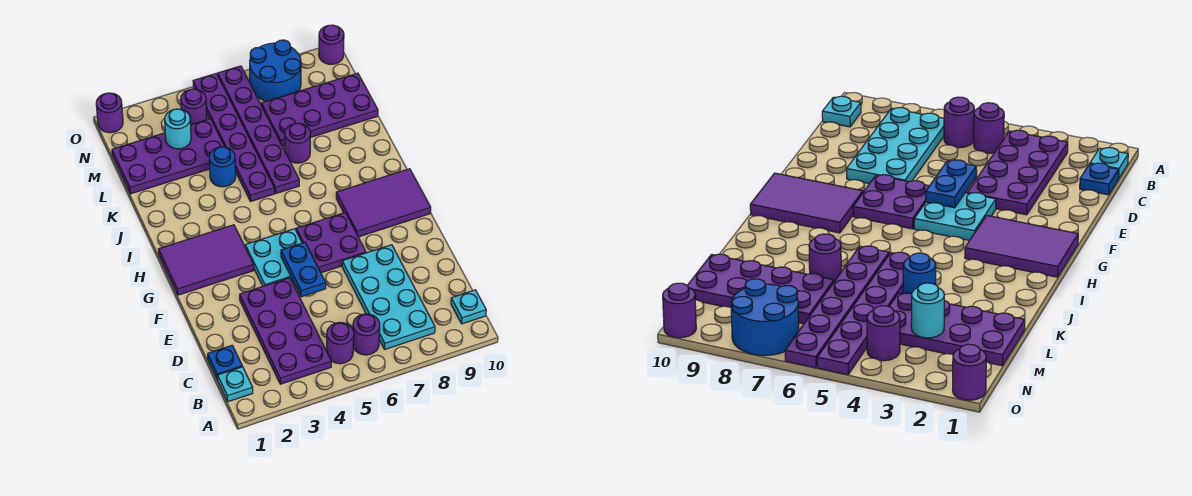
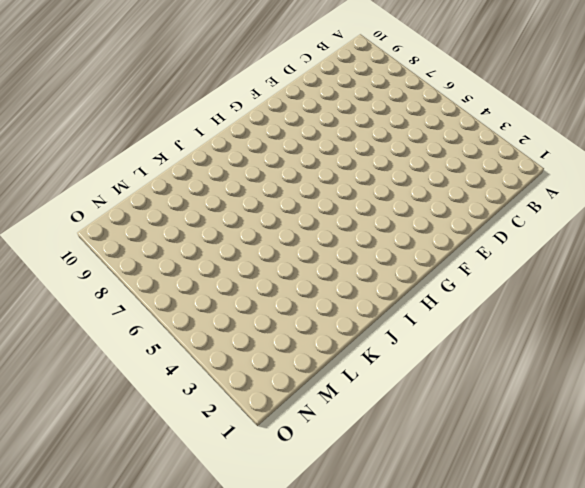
none -> cyan plate B1 level 1
none -> purple plate B3:E4 level 1
none -> purple round brick B5 level 1

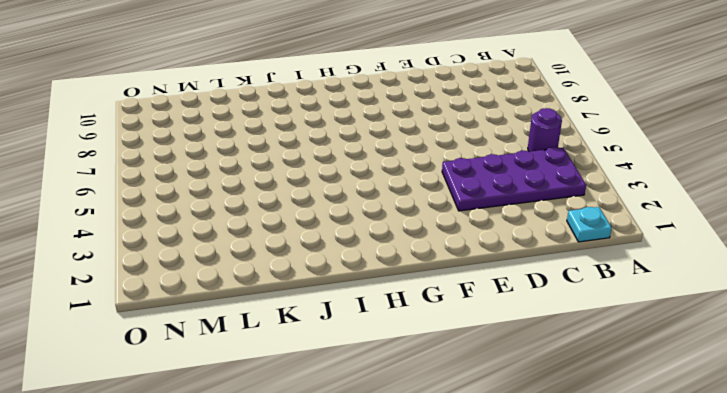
none -> purple round brick B6 level 1
none -> cyan plate B7:E8 level 1
none -> cyan plate B10 level 1

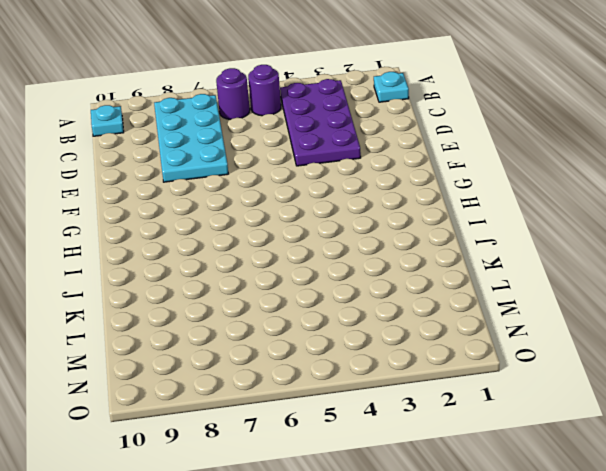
none -> blue plate C1 level 1
none -> cyan plate F4:G5 level 1
none -> purple plate F6:G7 level 1

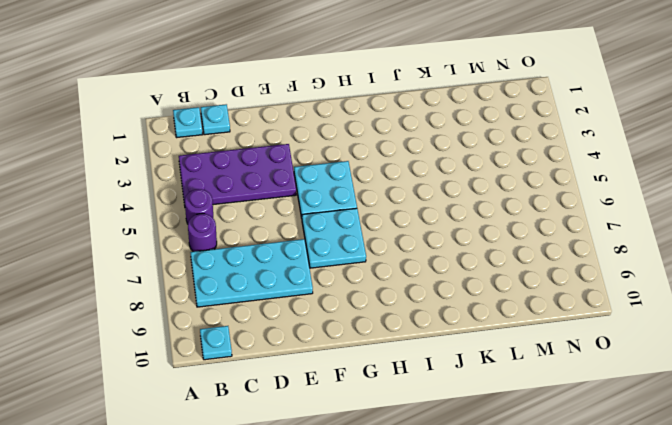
cyan plate C1 level 1 -> blue plate C1 level 1
cyan plate F6:G7 level 1 -> purple plate F6:G7 level 1
none -> purple tile G1:H3 level 1
none -> purple tile G8:H10 level 1
none -> purple plate J5:O5 level 1

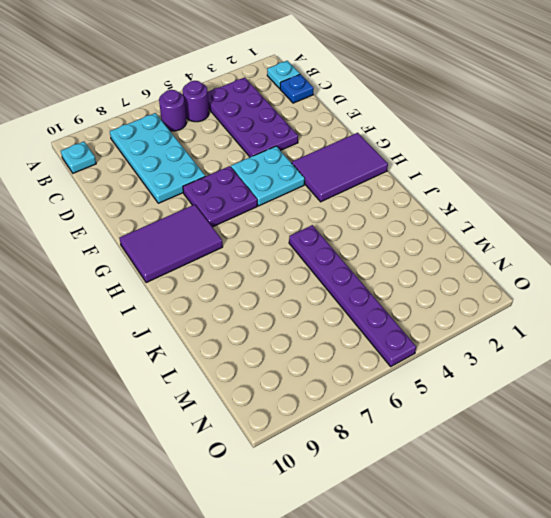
none -> purple plate J6:O6 level 1
none -> blue round brick K4 level 1
none -> purple round brick K7 level 1

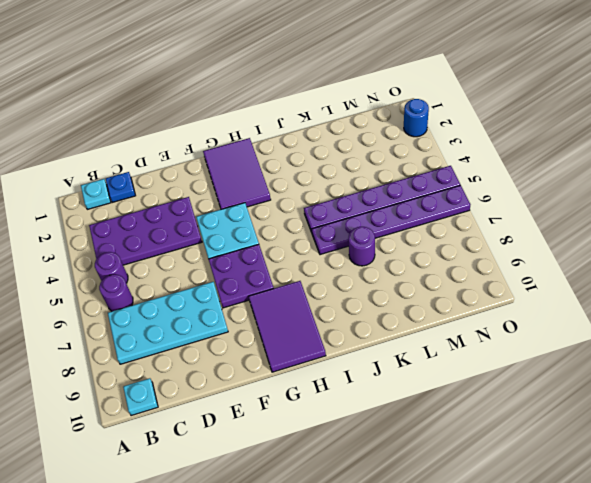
blue round brick O2 level 1 -> blue round brick K4 level 1
none -> purple plate L1:M4 level 1
none -> purple plate L7:M10 level 1
none -> purple round brick N4 level 1

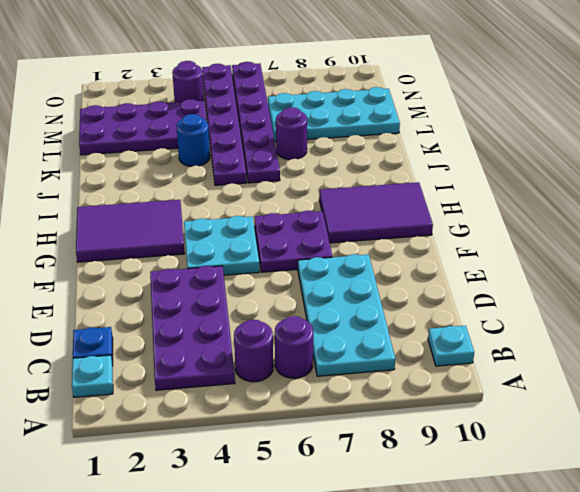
cyan plate L7:M10 level 1 -> purple plate L7:M10 level 1
none -> blue round brick N7:O8 level 1
none -> purple round brick O1 level 1
none -> purple round brick O10 level 1

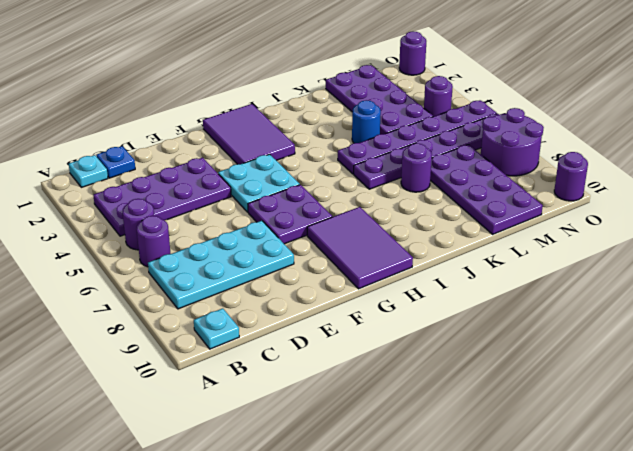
purple round brick N7:O8 level 1 -> blue round brick N7:O8 level 1
none -> blue plate E5:F5 level 2
none -> cyan round brick M3 level 2

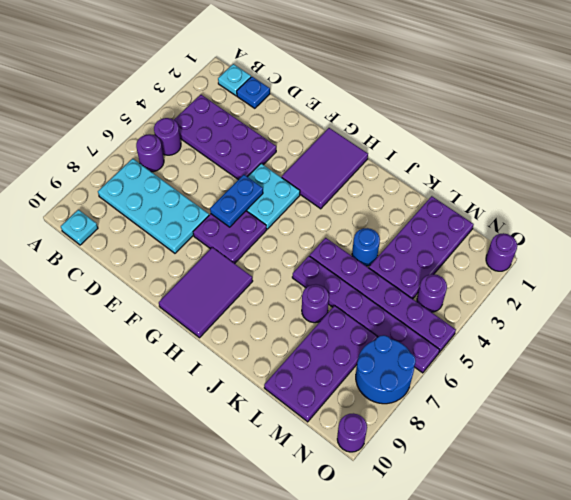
blue plate F5:F6 level 2 -> blue plate E5:F5 level 2
none -> cyan round brick M3 level 2

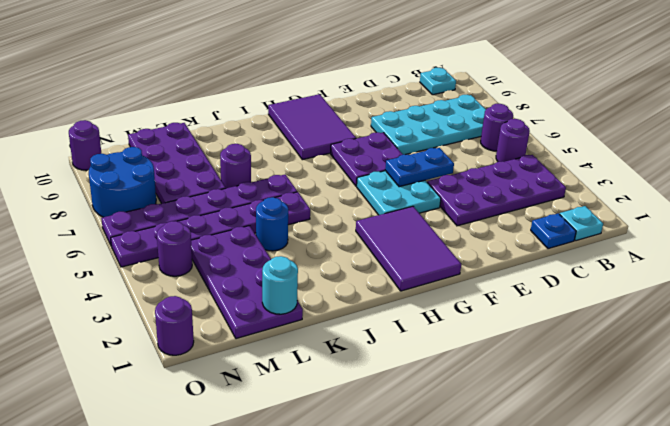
cyan round brick L1 level 2 -> cyan round brick M3 level 2

